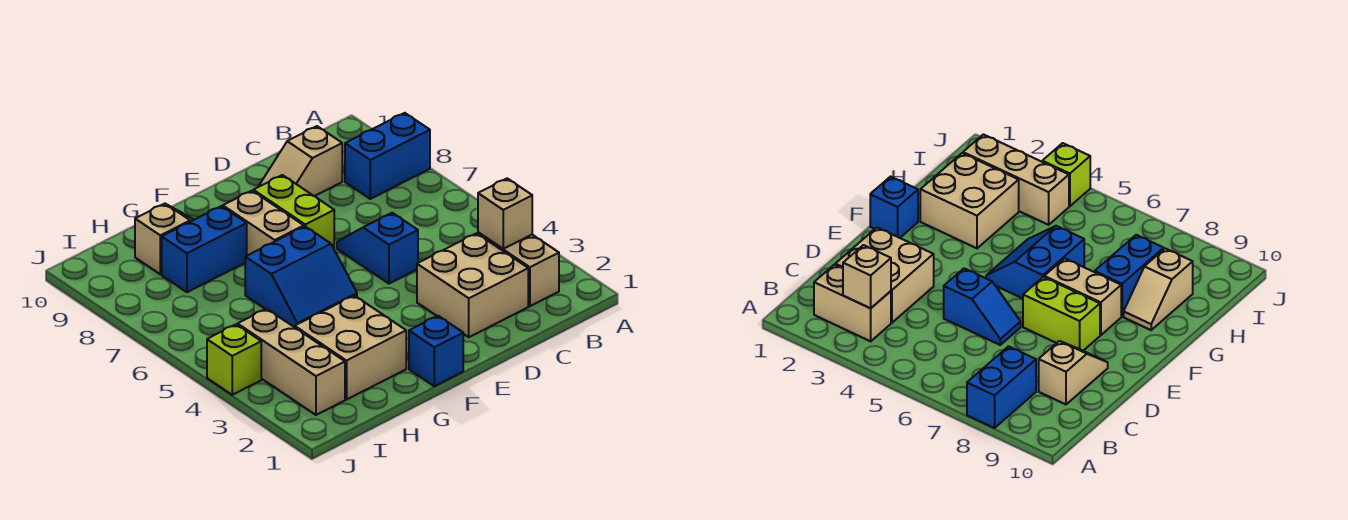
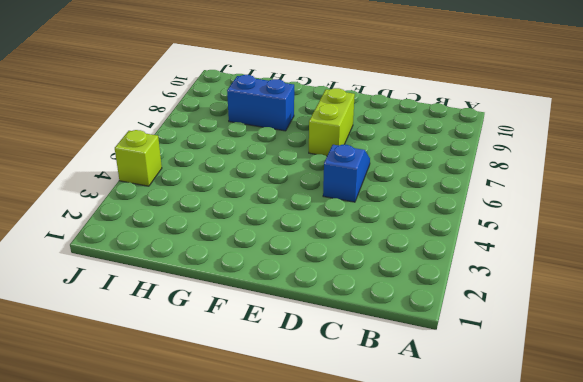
none -> blue brick A8:B8 level 1
none -> tan brick B2:B3 level 1
none -> tan brick C2:D3 level 1

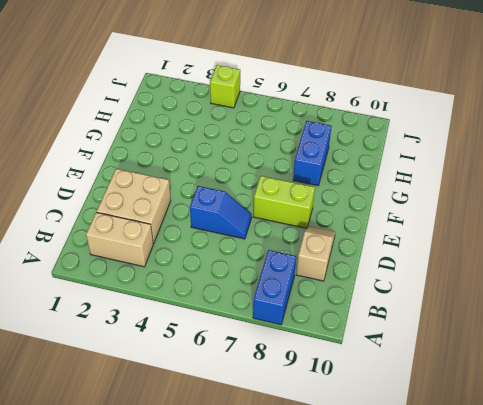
none -> blue brick F1 level 1
none -> blue slope F5:G6 level 1 top 6
none -> tan brick F7:F8 level 1

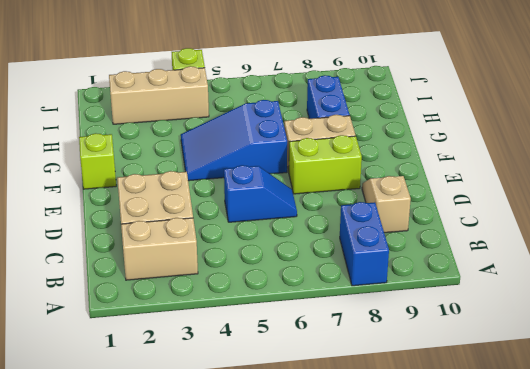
lime brick F1 level 1 -> blue brick F1 level 1
blue slope F4:G6 level 1 top 6 -> blue slope F5:G6 level 1 top 6
none -> tan brick G2:H3 level 1
none -> tan slope G9:H9 level 1 top H
none -> tan brick B3 level 2

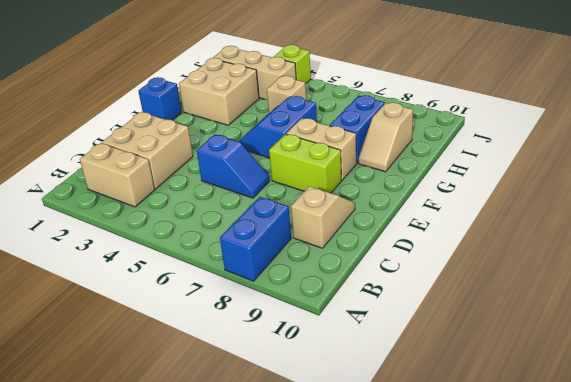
tan brick H5 level 1 -> tan brick B3 level 2

